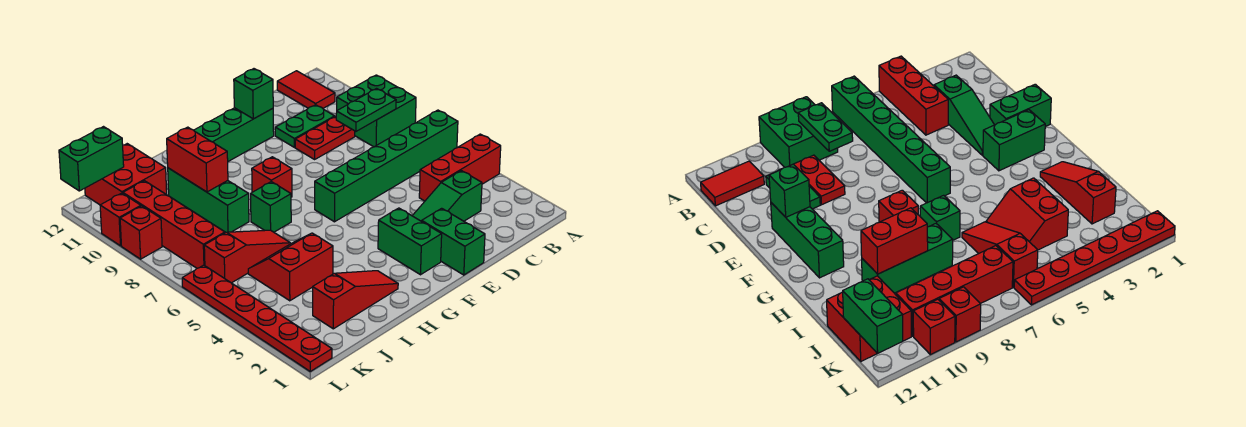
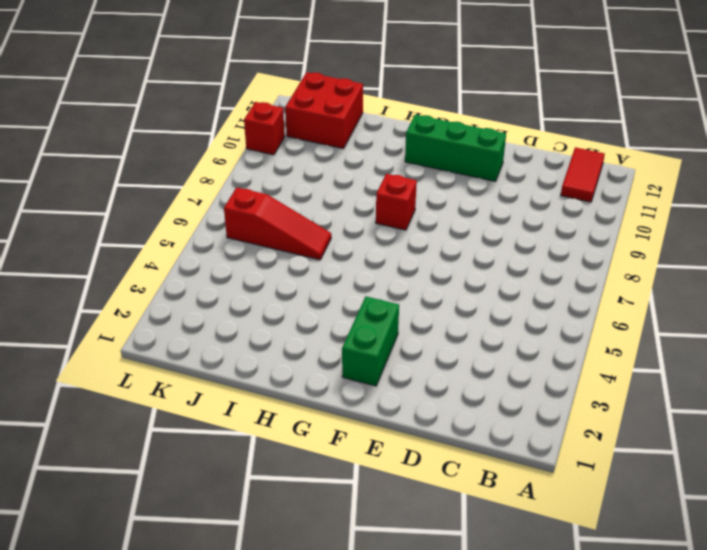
none -> red brick A4:C4 level 1
none -> green brick A6:F6 level 1
none -> green brick A8:B9 level 1

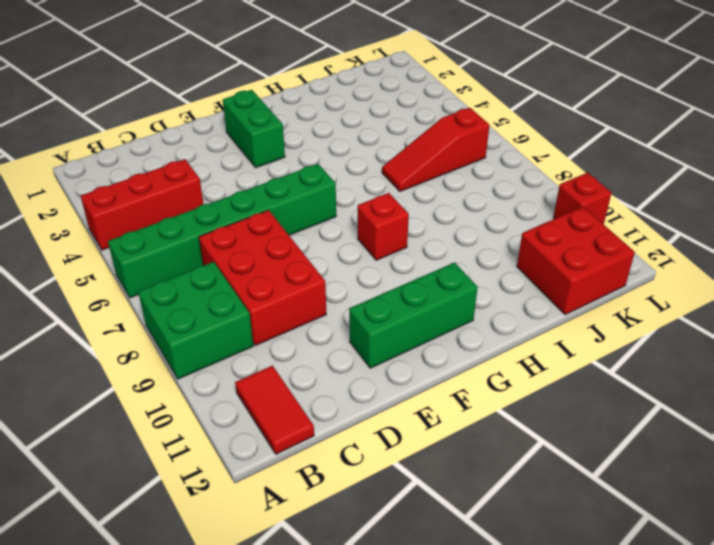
red brick C7:D9 level 1 -> red plate C9:D9 level 1
none -> green slope C3:E3 level 1 top C
none -> green plate C10:D10 level 1
none -> green brick E1:E2 level 1

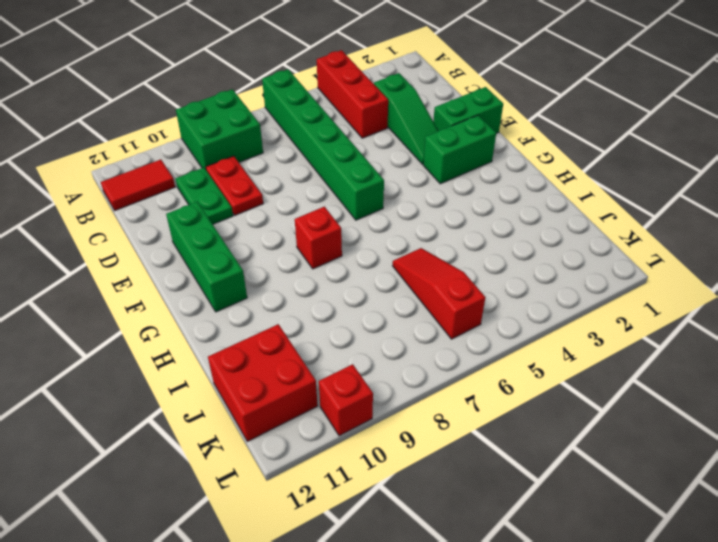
none -> red slope H2:J2 level 1 top J
none -> green brick H7 level 1
none -> red slope I4:J5 level 1 top 4

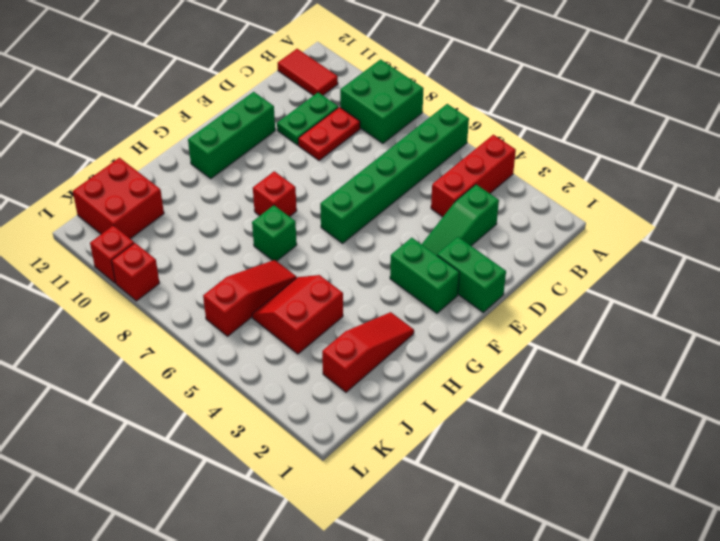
none -> green brick I8:I10 level 1
none -> red brick K7:K10 level 1
none -> red plate L1:L6 level 1

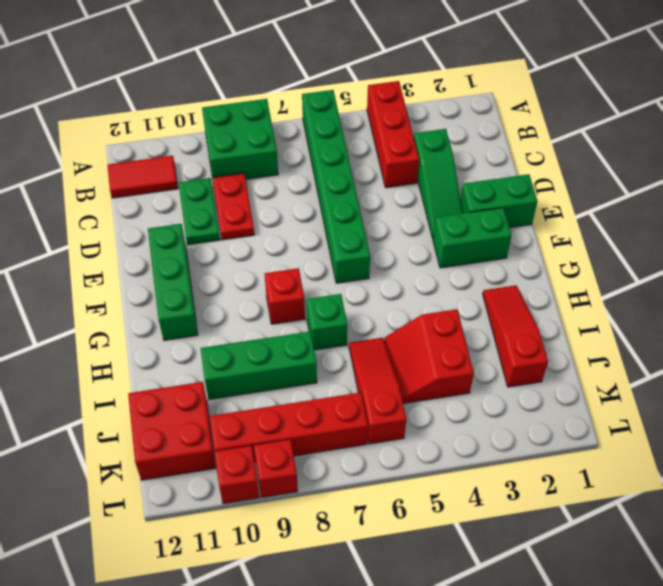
none -> red plate L1:L6 level 1
none -> green plate B8:C8 level 2
none -> green brick E11 level 2

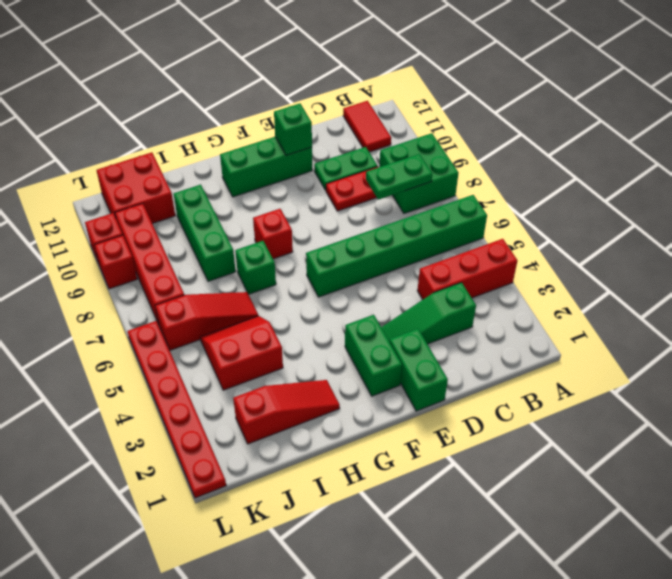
none -> red brick I9:I10 level 2
none -> green brick K12:L12 level 2

